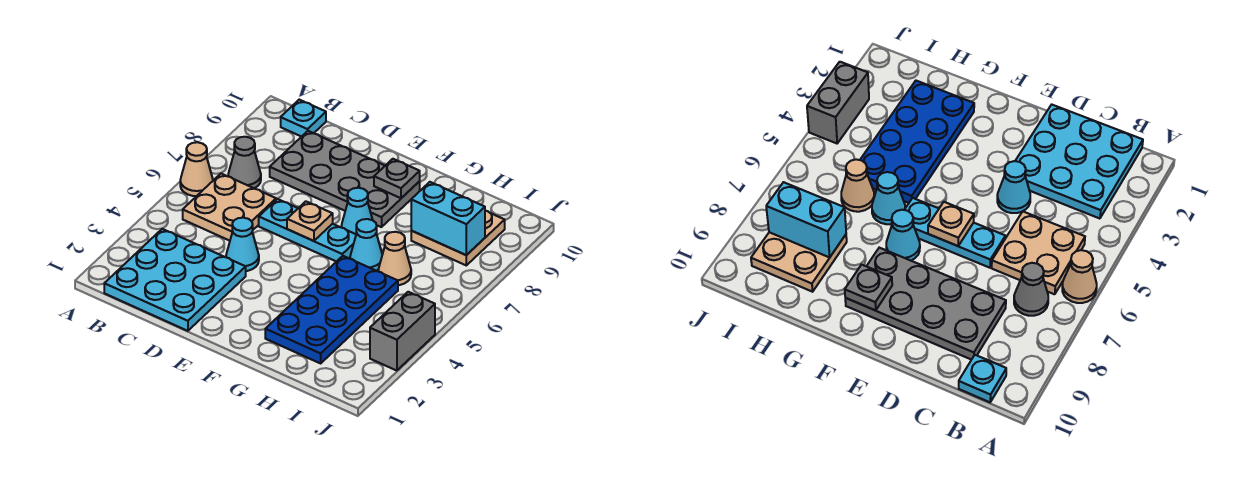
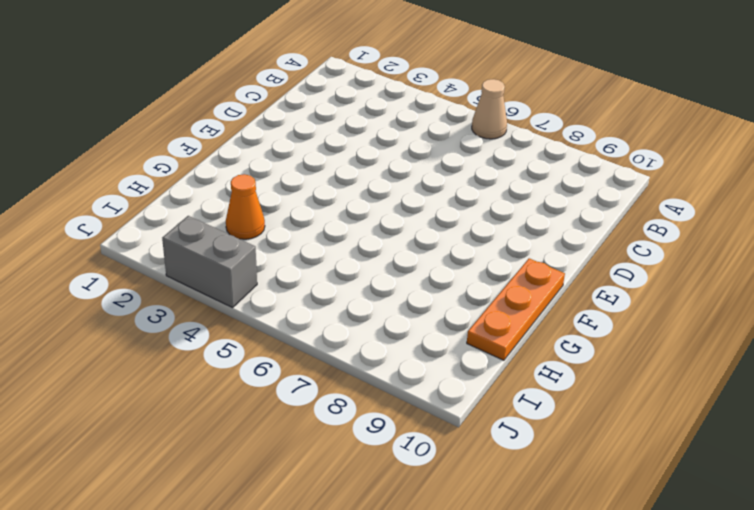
orange plate F10:H10 level 1 -> none
orange cone H3 level 1 -> blue plate G2:H5 level 1
none -> cyan plate B1:D3 level 1
none -> tan plate B5:C6 level 1
none -> grey cone B7 level 1

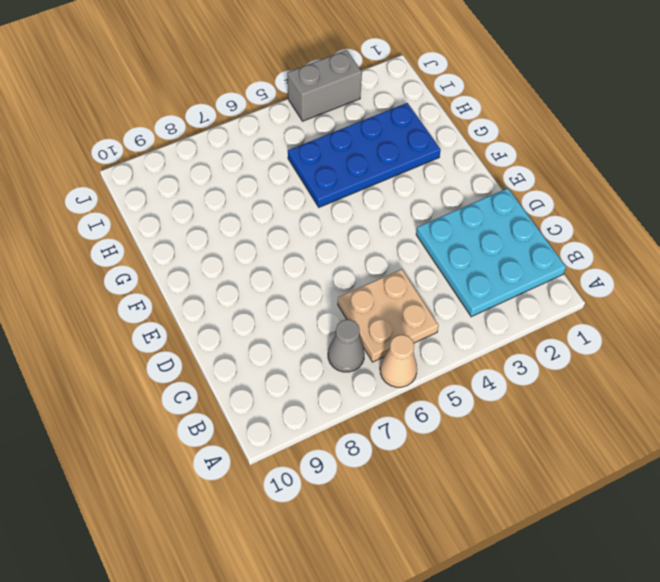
none -> cyan plate B10 level 1
none -> grey plate C8:F9 level 1
none -> cyan cone D4 level 1

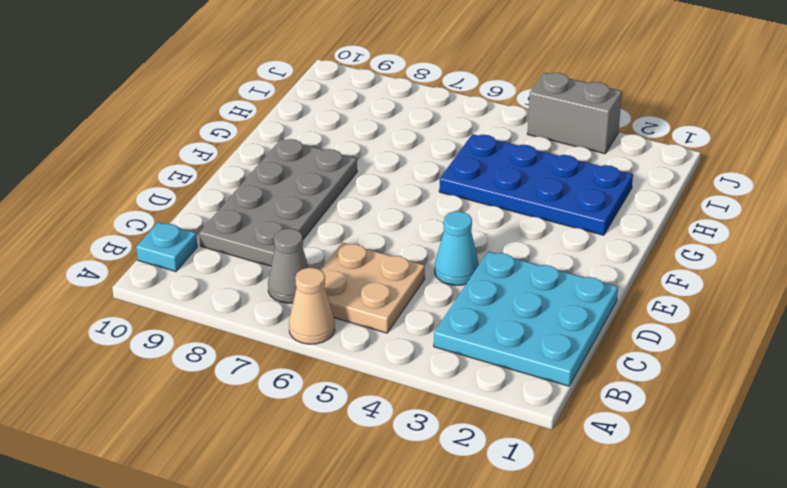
none -> cyan plate D6:F6 level 1
none -> cyan cone F7 level 1
none -> cyan cone G6 level 1

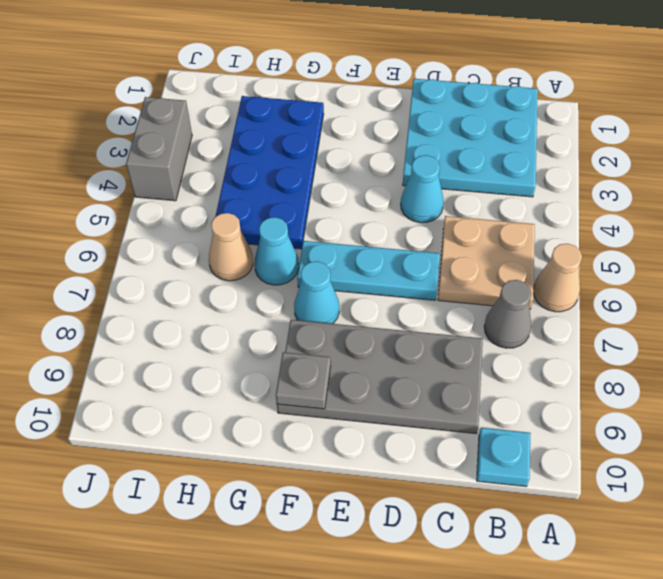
none -> tan plate H8:I9 level 1
none -> tan plate E6 level 2
none -> cyan brick H8:I8 level 2

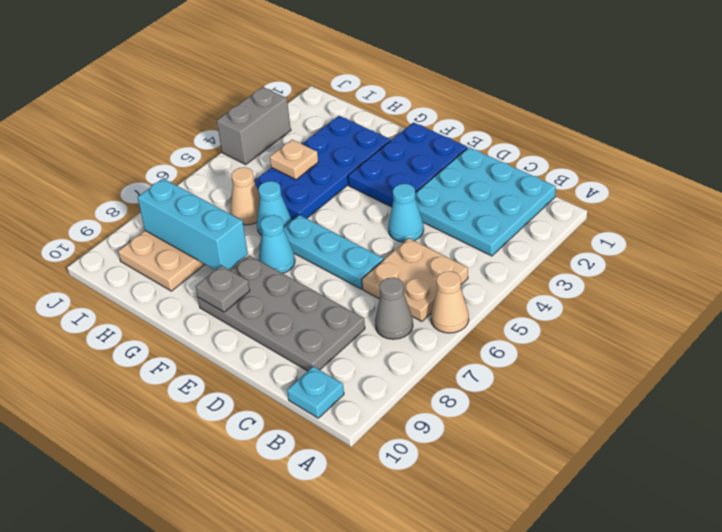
blue plate E1:F3 level 1 -> none
cyan brick G8:I8 level 2 -> cyan brick H8:I8 level 2
tan plate H4 level 2 -> tan plate E6 level 2

